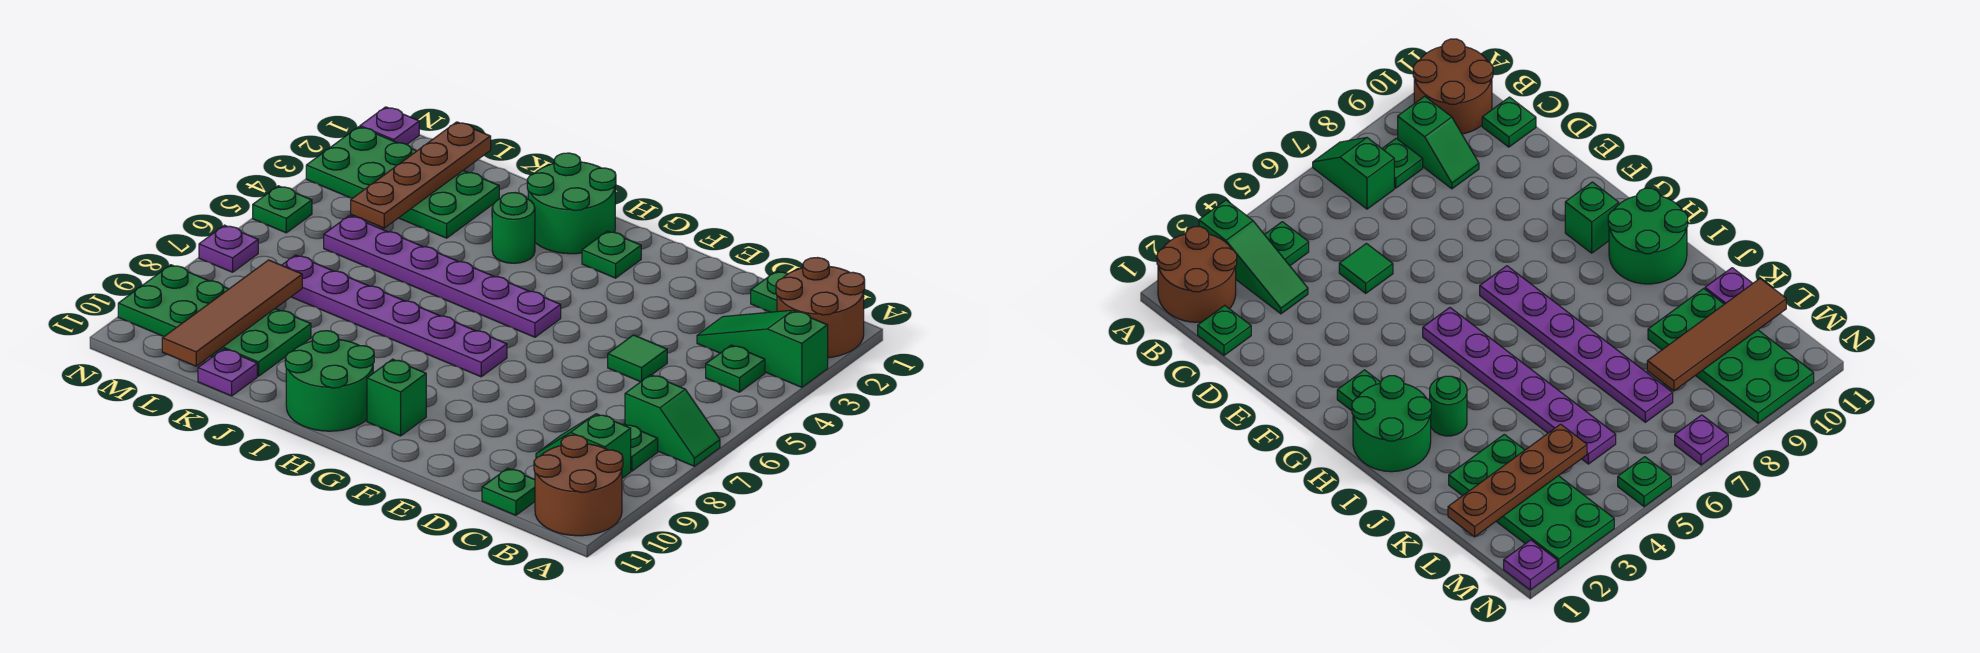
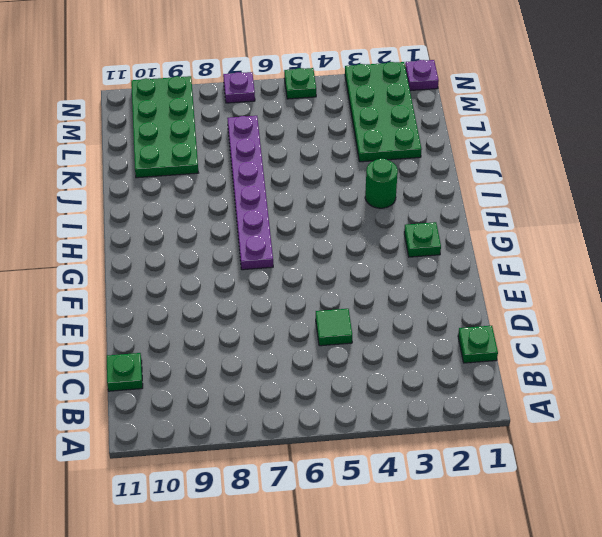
none -> brown round brick A1:B2 level 1
none -> green slope A3:C3 level 1 top A
none -> green slope A7:B7 level 1 top B

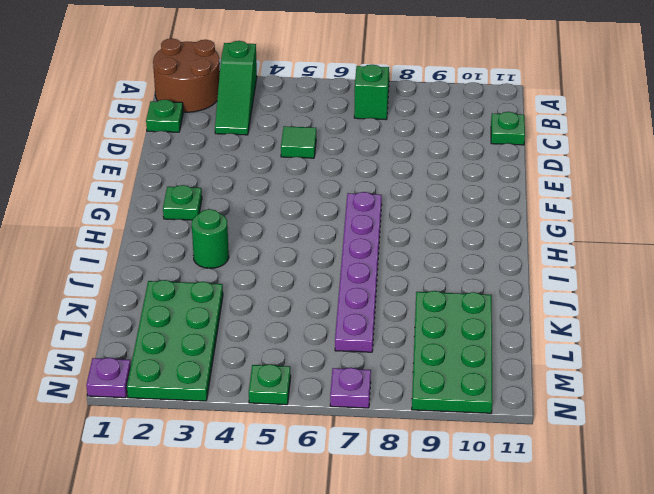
none -> brown round brick A10:B11 level 1
none -> green plate B4 level 1
none -> green plate B8 level 1

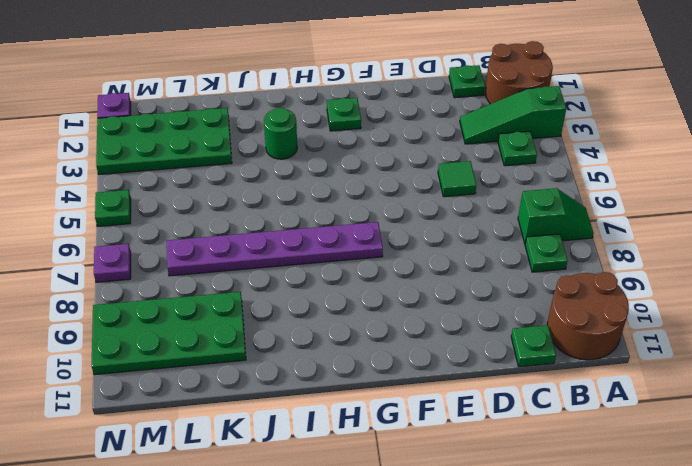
none -> green slope B9:C9 level 1 top B
none -> purple plate G5:L5 level 1
none -> green brick G10 level 1

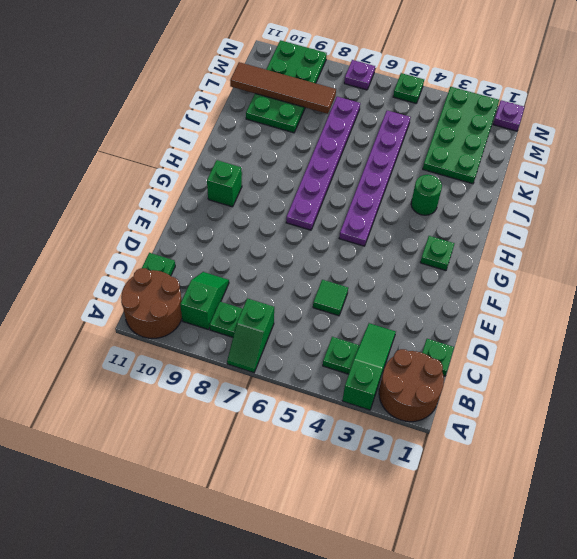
none -> green round brick H1:I2 level 1
none -> green round brick H10:I11 level 1
none -> purple plate K11 level 1

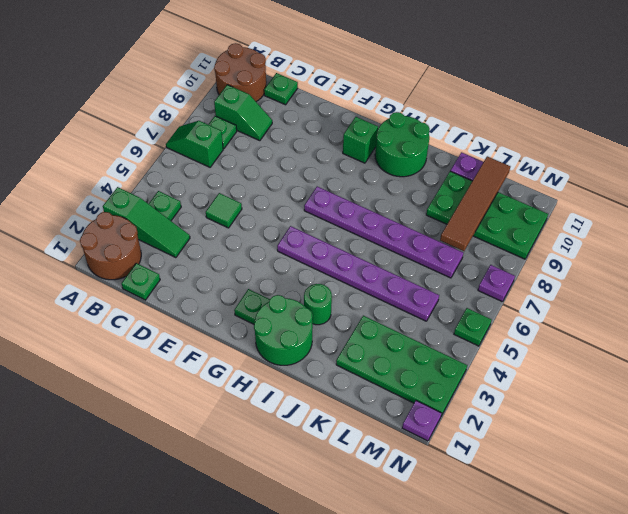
none -> brown plate L1:L4 level 2

